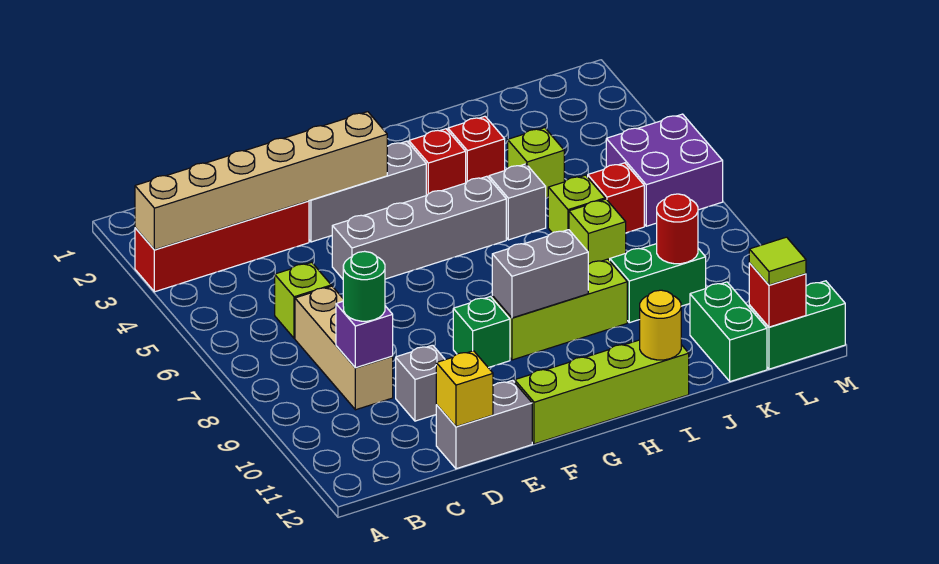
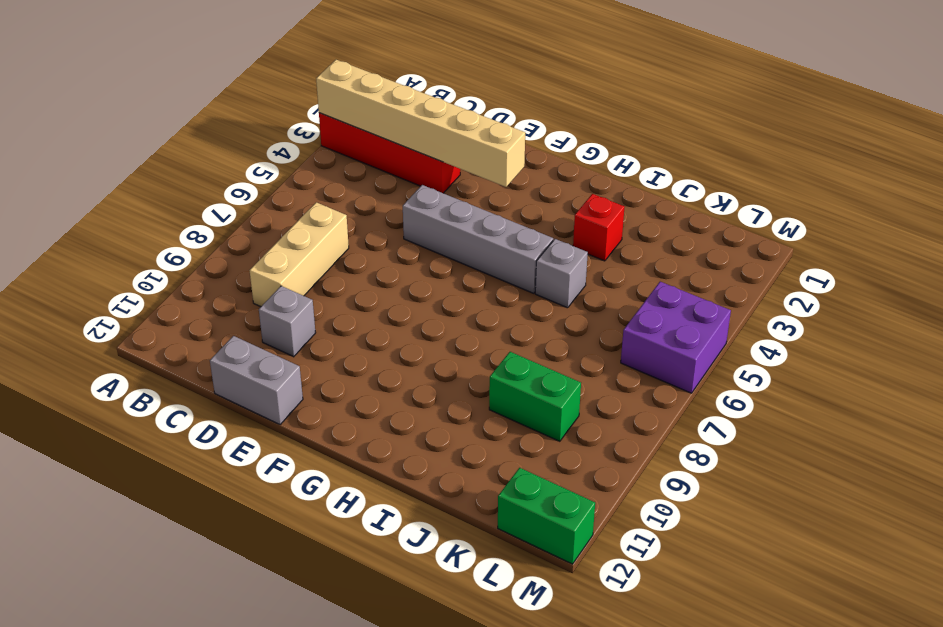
none -> lime brick C6 level 1
none -> grey brick E3:G3 level 1
none -> green brick F9 level 1
none -> lime brick F12:I12 level 1

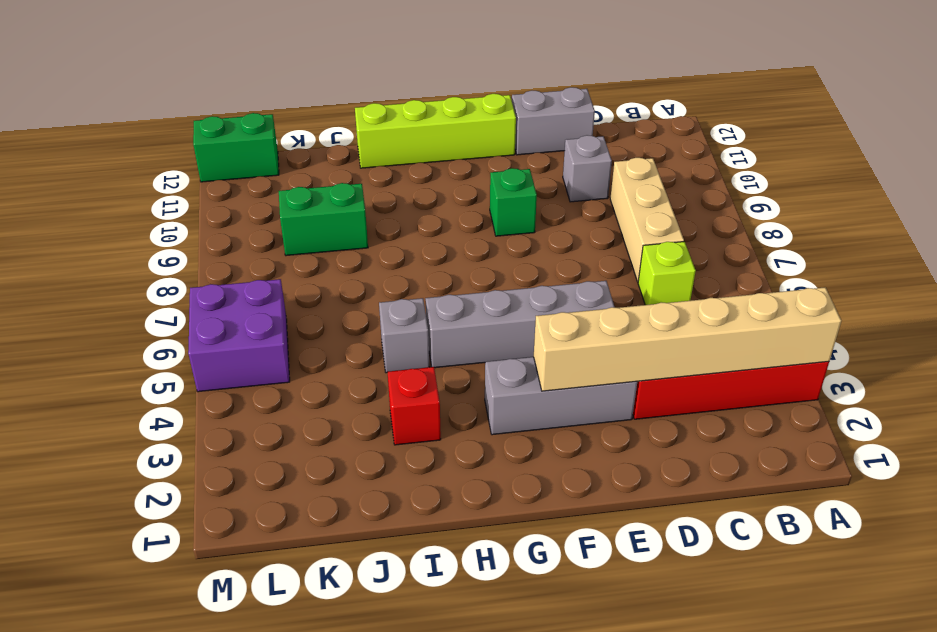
none -> lime brick G9:I9 level 1
none -> red brick H3 level 1
none -> lime brick J4 level 1
none -> lime brick J6 level 1

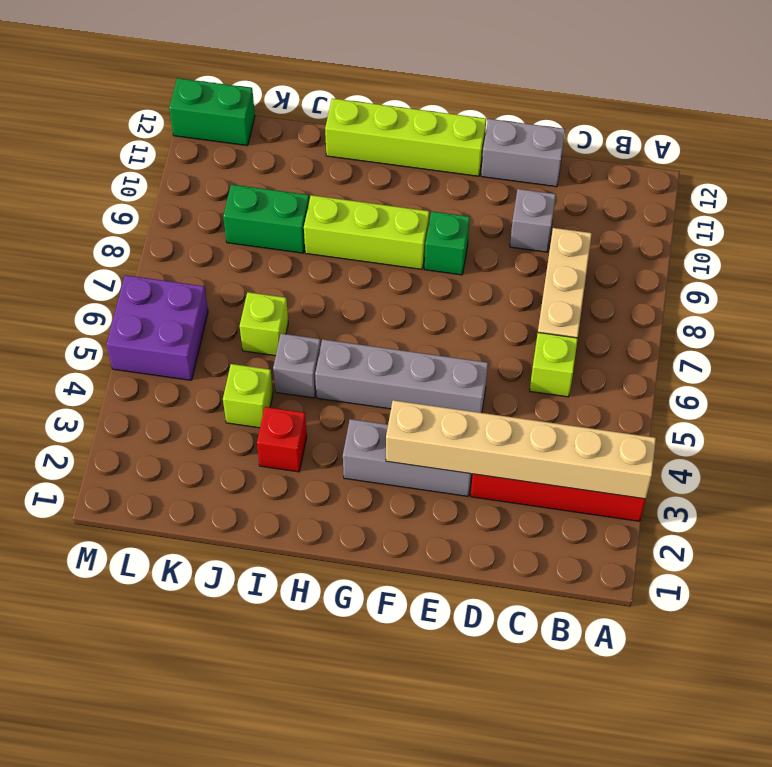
none -> red brick H3 level 1
none -> lime brick J7 level 1
none -> red brick K6 level 1
none -> green brick K11:K12 level 1

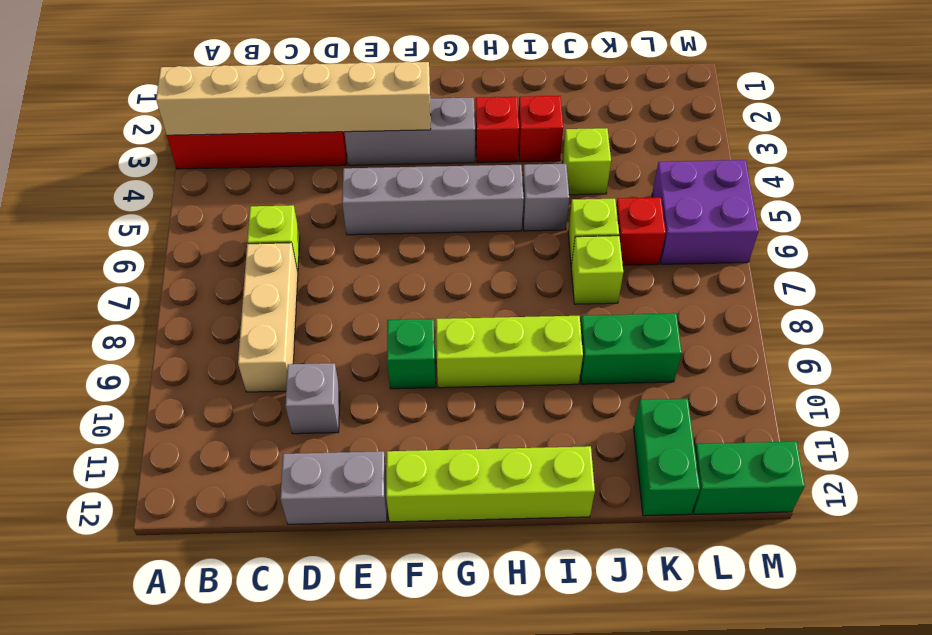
none -> purple brick C9 level 2
none -> yellow brick D12 level 2
none -> grey brick G9:H9 level 2
none -> yellow round brick I12 level 2

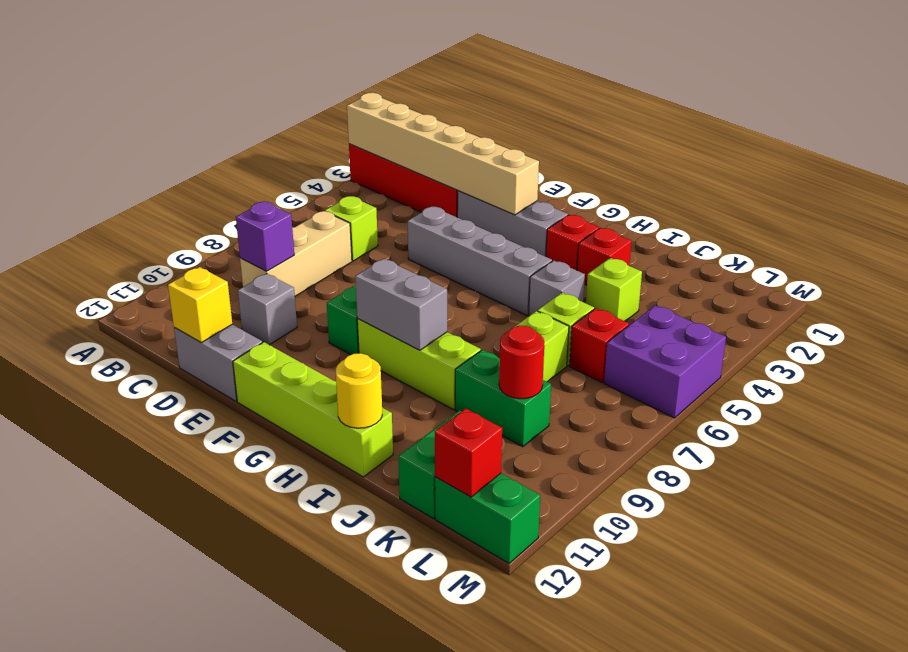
none -> green round brick C9 level 3
none -> lime tile L12 level 3

